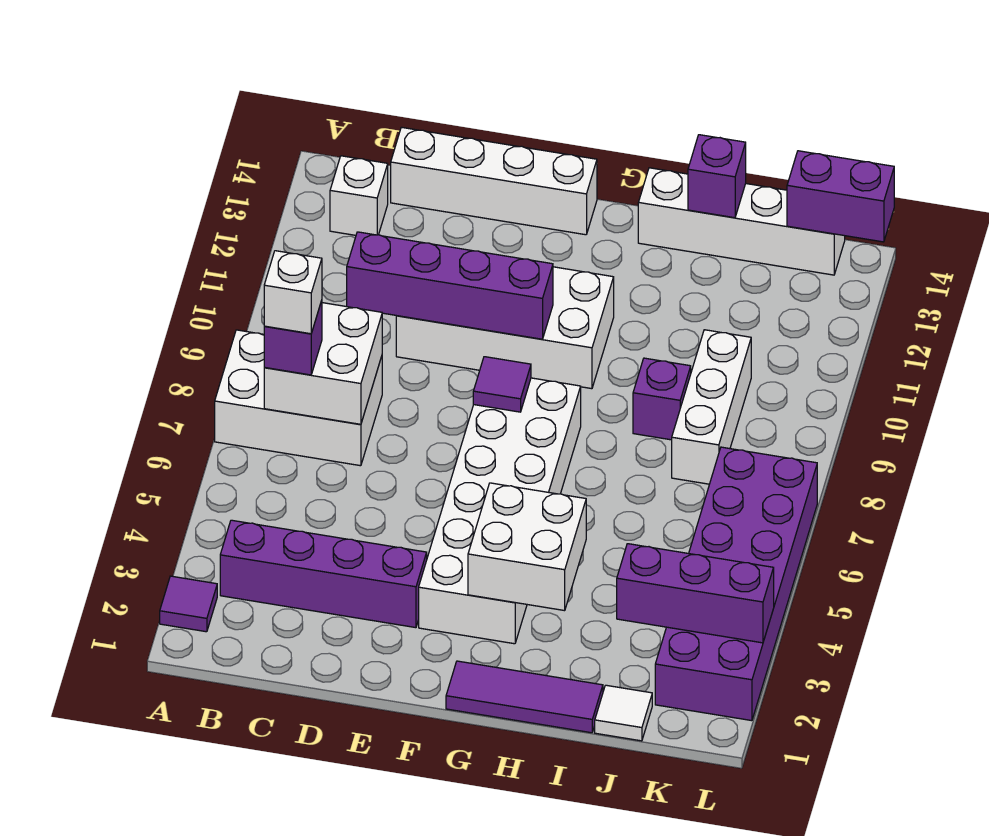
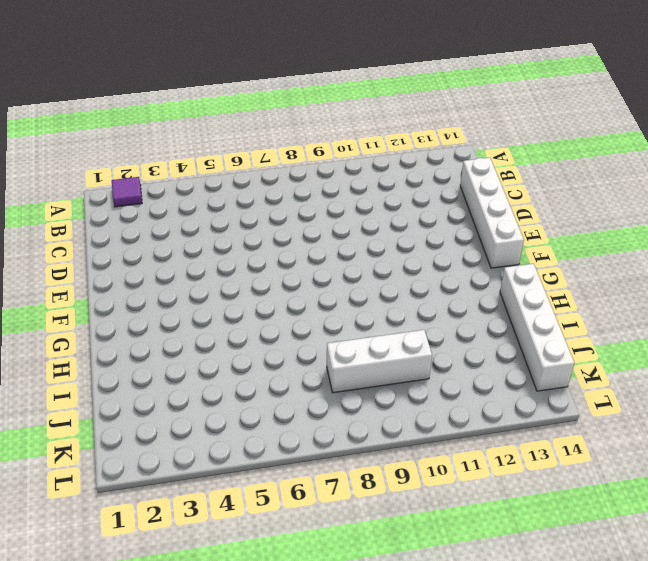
none -> white brick A7:C8 level 1
none -> purple brick B3:E3 level 1
none -> white brick B13 level 1

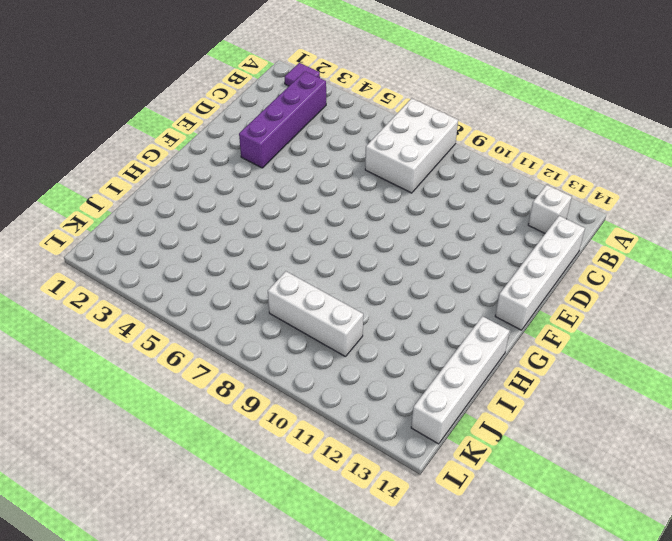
none -> white brick D10:G11 level 1
none -> white brick F3:G8 level 1
none -> purple tile G1:I1 level 1

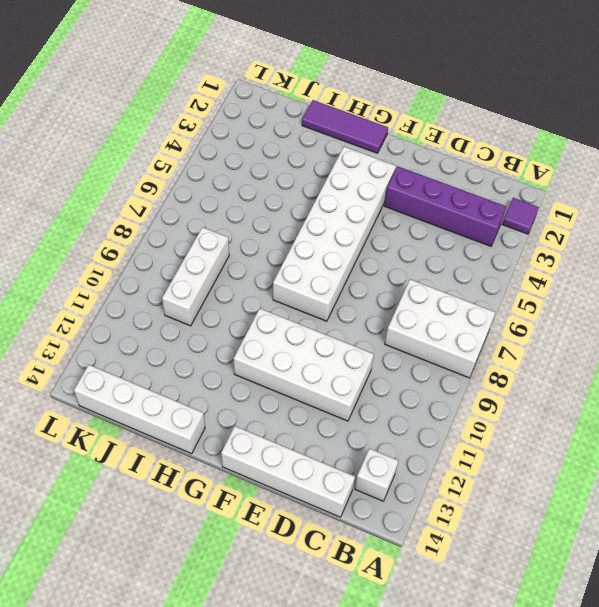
none -> purple brick I9 level 1
none -> white tile J1 level 1
none -> purple brick K2:L7 level 1

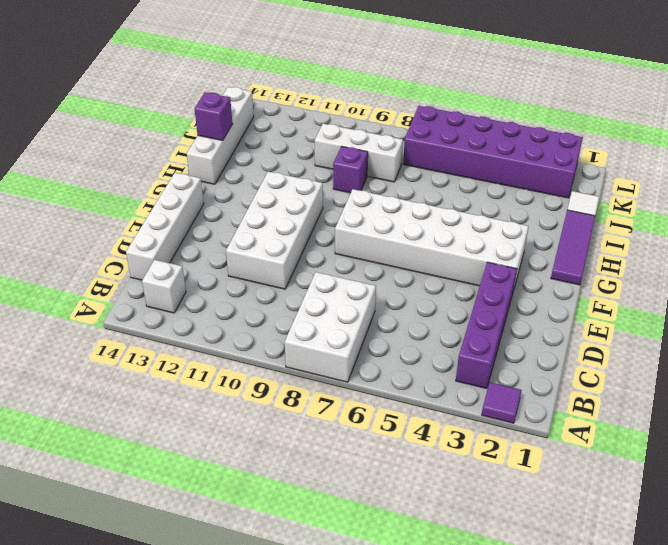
none -> white brick B7:C8 level 2
none -> purple brick C10:F10 level 2
none -> purple tile F8 level 2

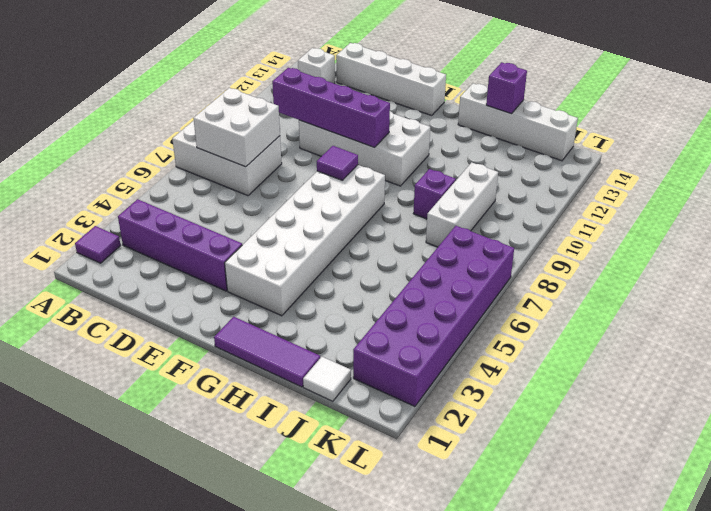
none -> white brick G3:H4 level 2
none -> purple brick J3:L3 level 2
none -> purple brick K14:L14 level 2

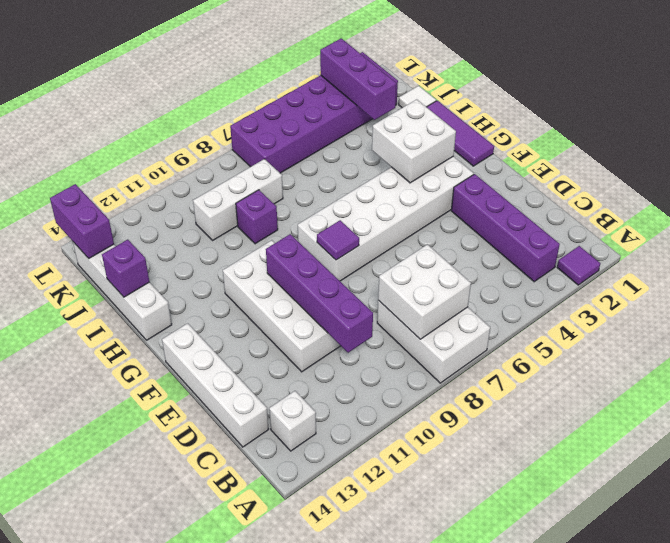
none -> purple brick B7 level 3
none -> white brick B7 level 4

